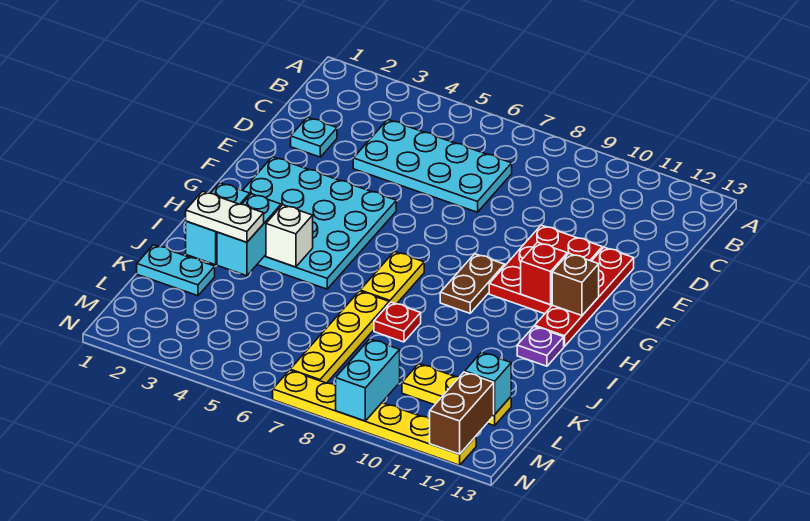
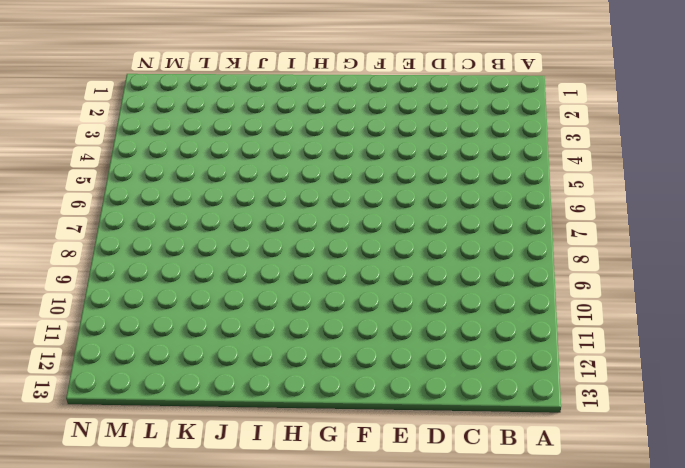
none -> cyan plate C4:D7 level 1
none -> cyan plate D2 level 1
none -> red plate E10:G11 level 1

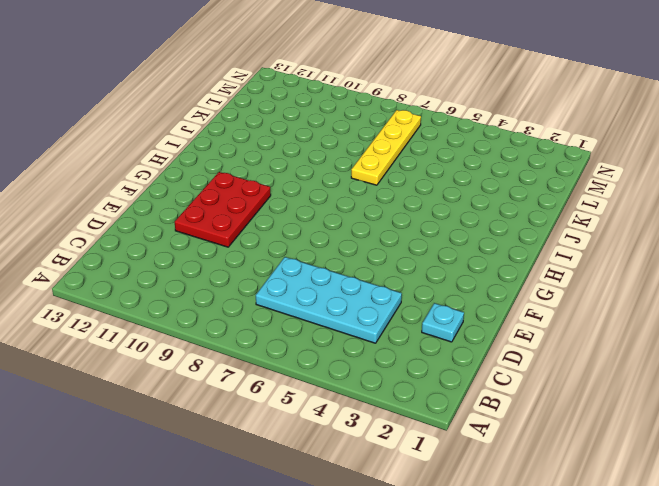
none -> red plate E12:H12 level 1
none -> cyan plate F2:I5 level 1
none -> brown plate G9:H9 level 1

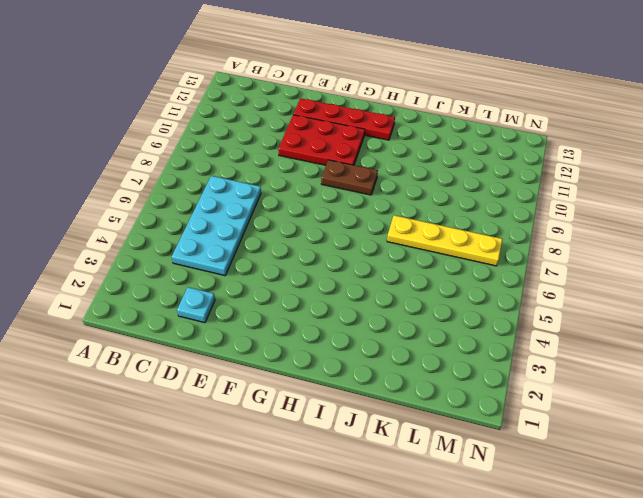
none -> cyan plate F2:I5 level 1
none -> yellow plate H7:I7 level 1
none -> purple plate I12 level 1

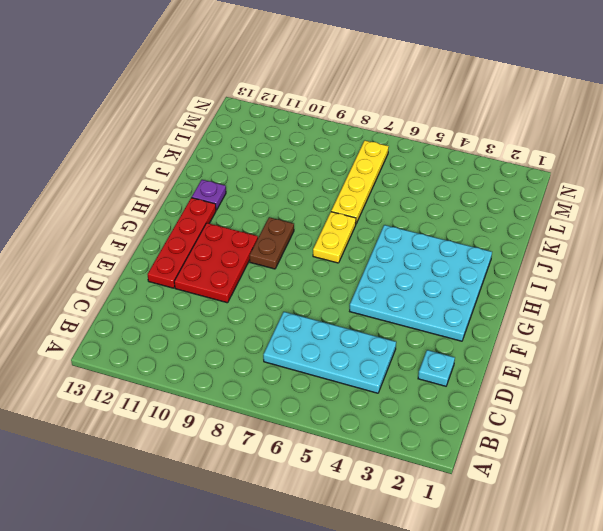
none -> red plate J8 level 1
none -> cyan plate K1:K2 level 1
none -> yellow plate L10:L12 level 1

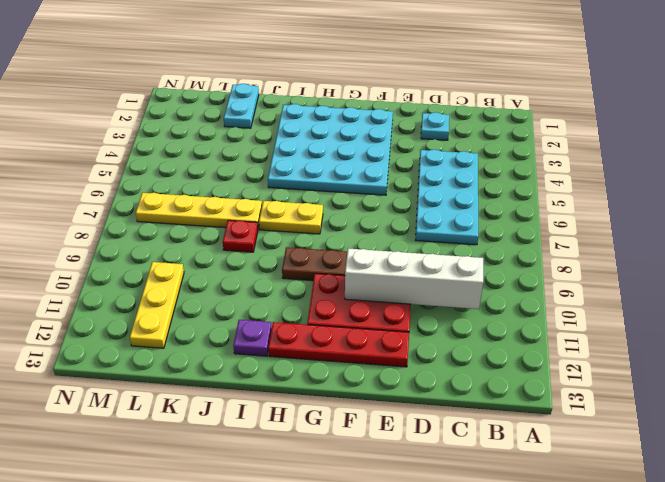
white brick C10:F10 level 2 -> none
none -> yellow plate N7:N12 level 1
none -> red brick G11 level 2
none -> brown brick G12 level 2

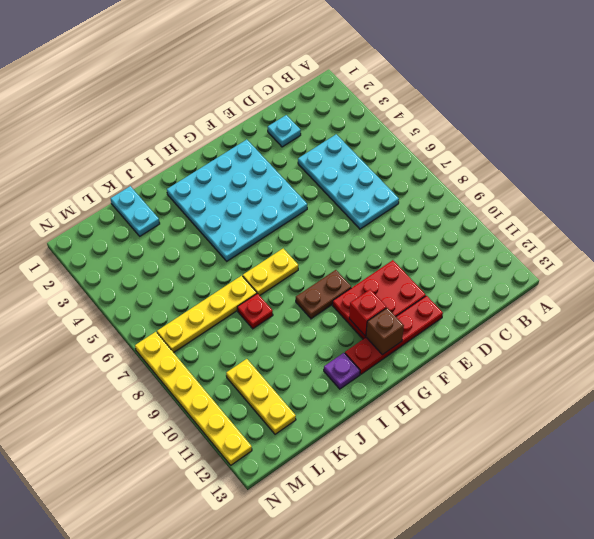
none -> cyan brick I2:J2 level 2
none -> cyan brick I3:J3 level 2
none -> white brick I4 level 2

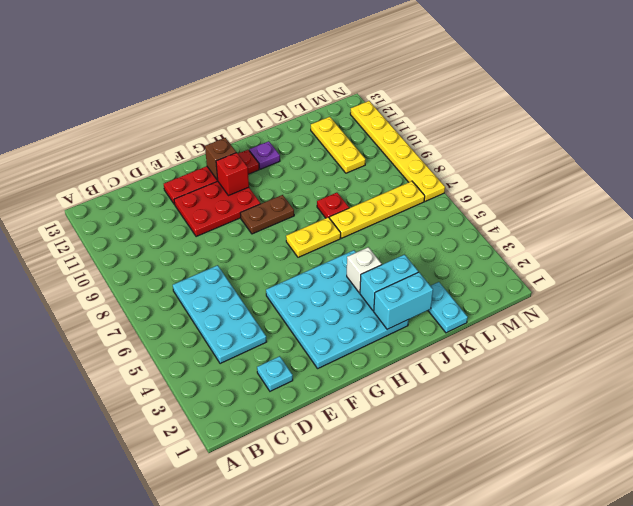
none -> cyan brick L12 level 2
none -> cyan brick M9:N9 level 2
none -> brown brick M12:N12 level 2

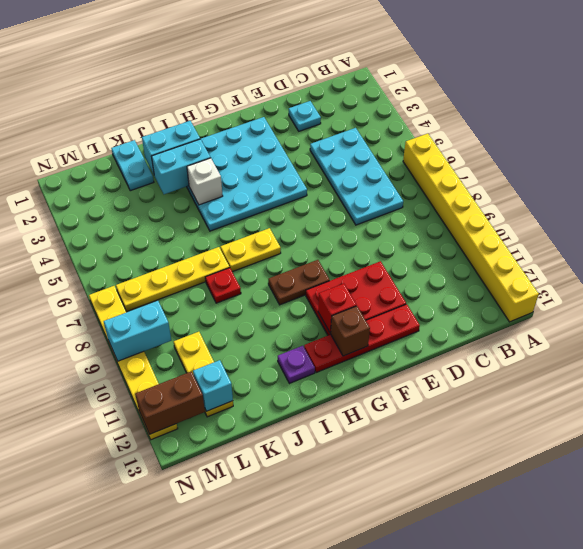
yellow brick A6:A13 level 1 -> none
none -> white plate J2:J3 level 3

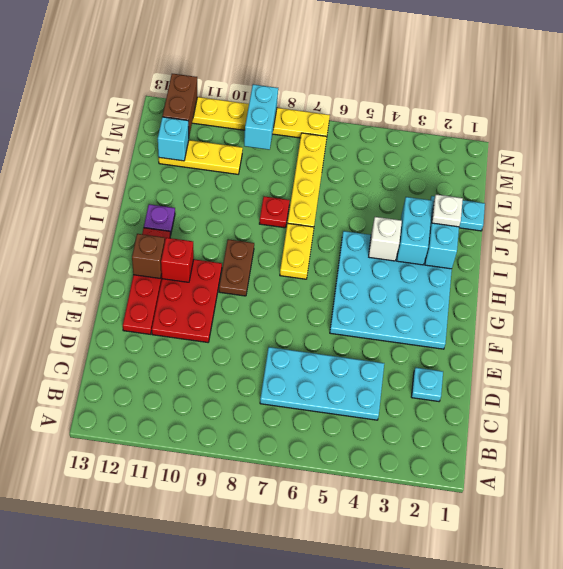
white plate J2 level 3 -> white plate J2:J3 level 3

